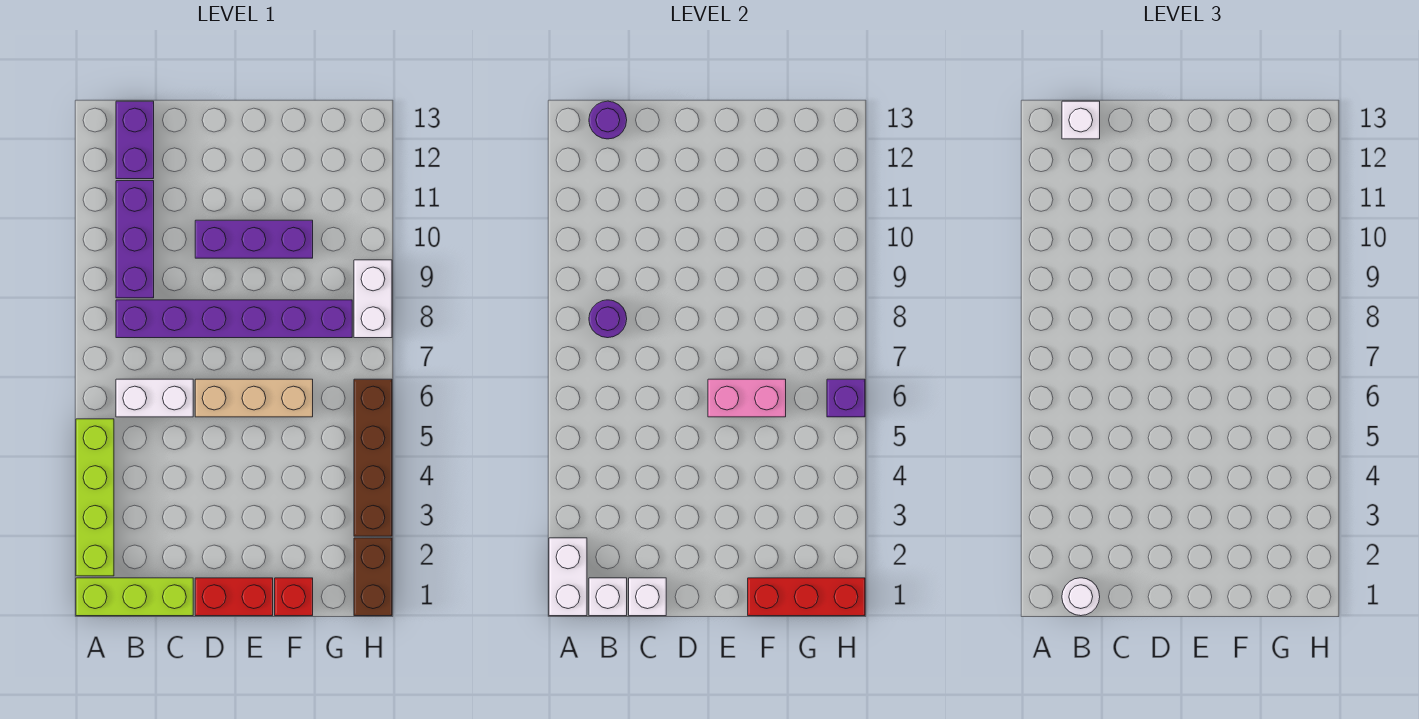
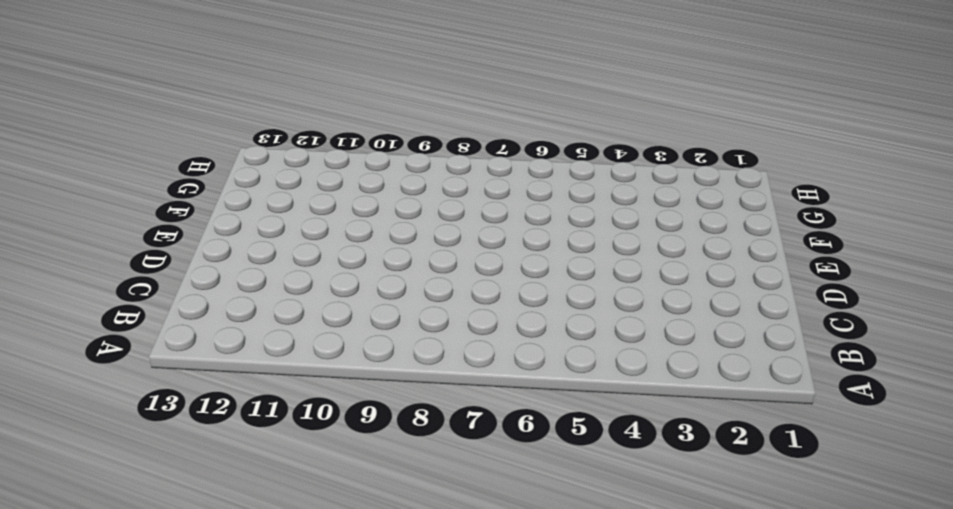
none -> lime brick A1:C1 level 1
none -> lime brick A2:A5 level 1
none -> white brick B6:C6 level 1

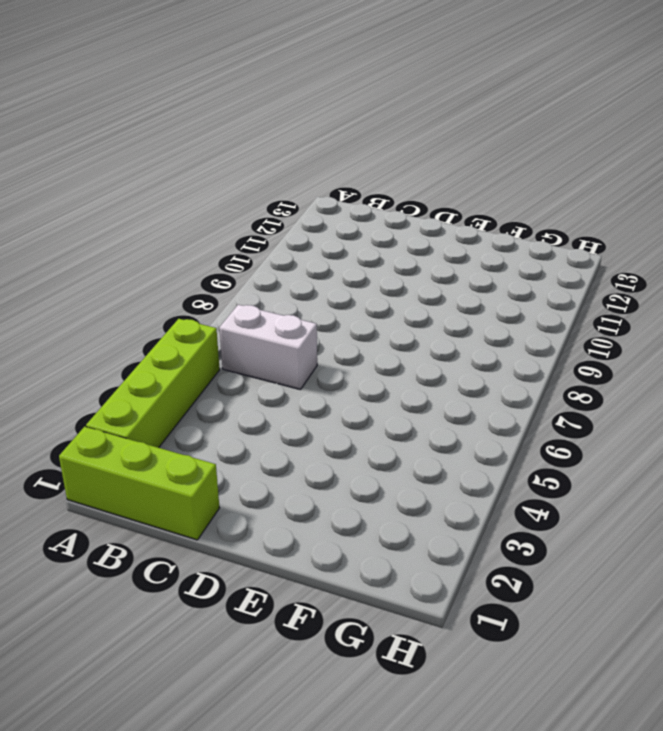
none -> purple brick B8:G8 level 1
none -> purple brick B9:B11 level 1
none -> purple brick B12:B13 level 1

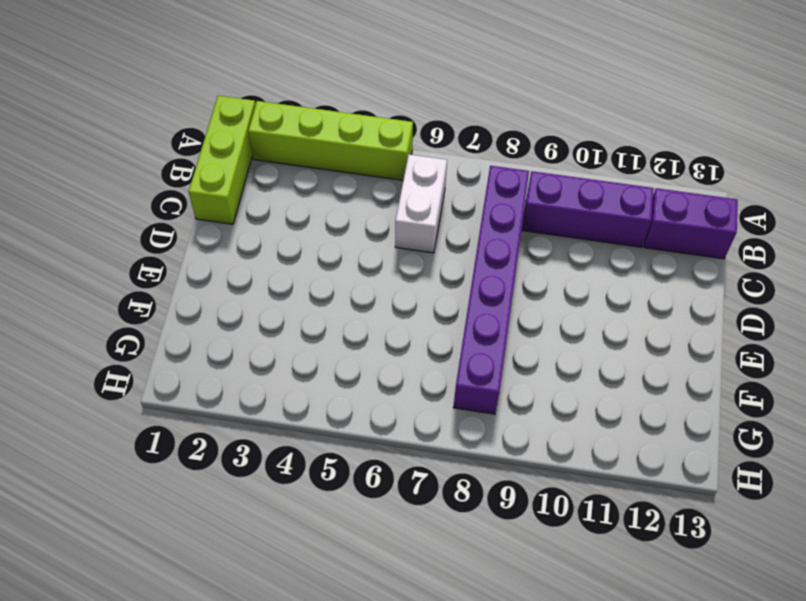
none -> red brick D1:E1 level 1
none -> tan brick D6:F6 level 1
none -> purple brick D10:F10 level 1

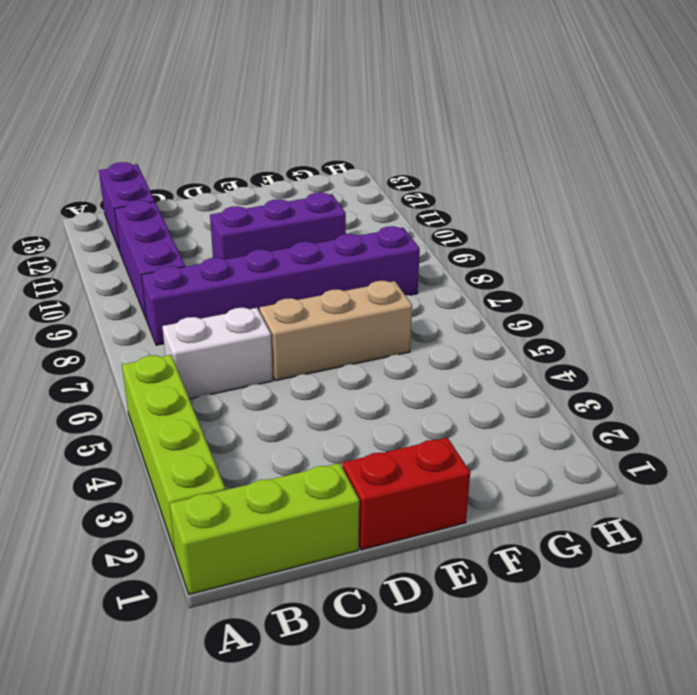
none -> red brick F1 level 1
none -> brown brick H1:H2 level 1
none -> brown brick H3:H6 level 1

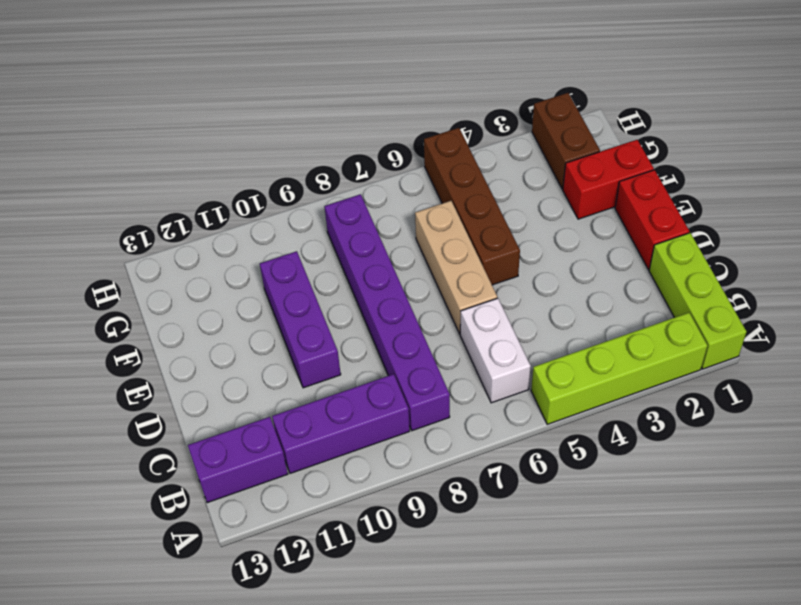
brown brick E5:H5 level 1 -> brown brick H3:H6 level 1
red brick F1:F2 level 1 -> red brick F1 level 1
brown brick G2:H2 level 1 -> brown brick H1:H2 level 1
none -> white brick H8:H9 level 1
none -> white brick A1:A2 level 2
none -> white brick B1 level 2

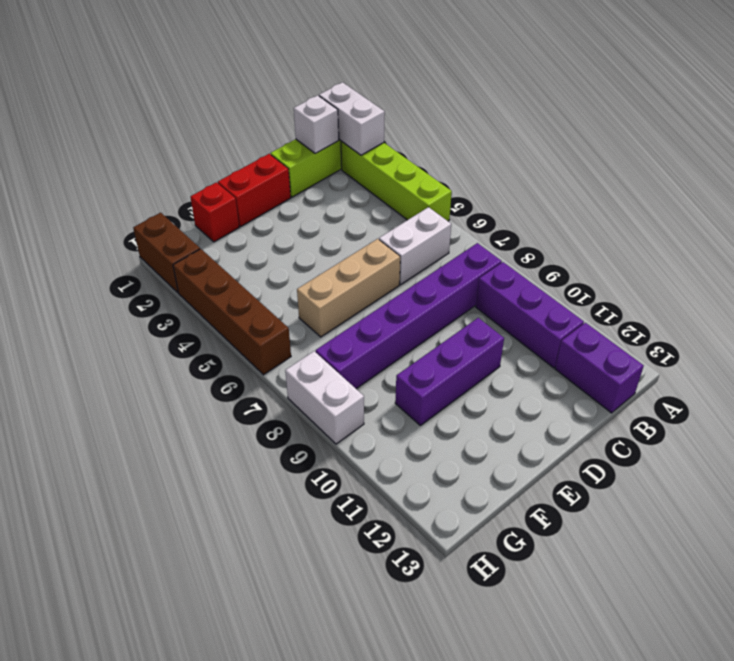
none -> purple round brick B8 level 2
none -> purple round brick B13 level 2
none -> white brick C1 level 2

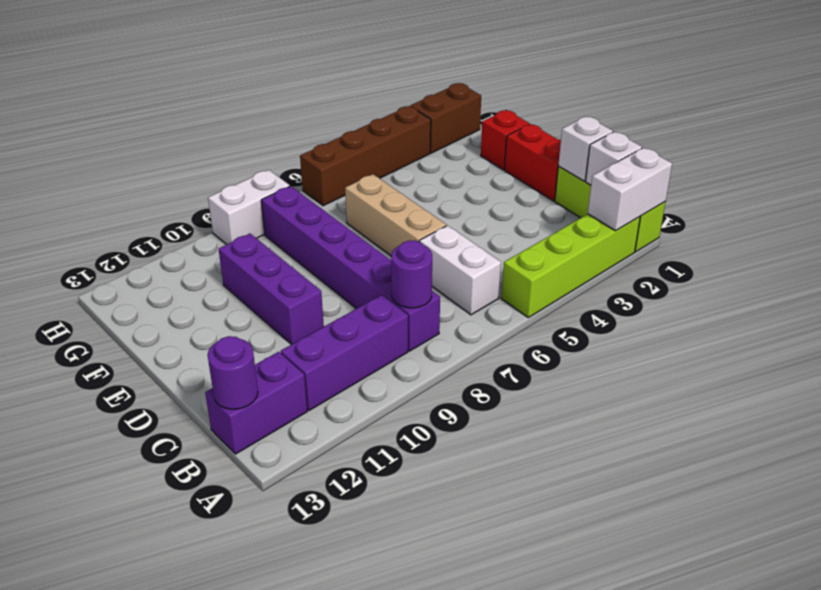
none -> pink brick E6:F6 level 2
none -> red brick F1:H1 level 2
none -> purple brick H6 level 2

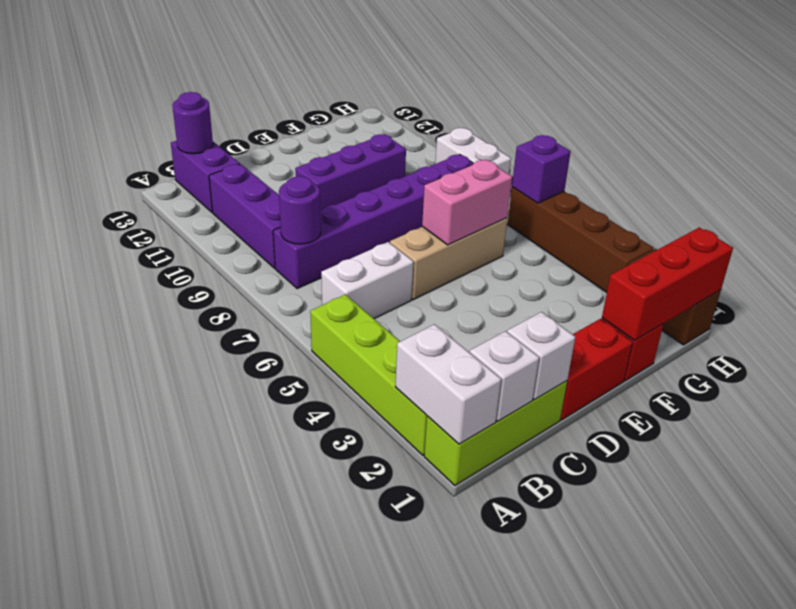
none -> white round brick B1 level 3
none -> white brick B13 level 3

